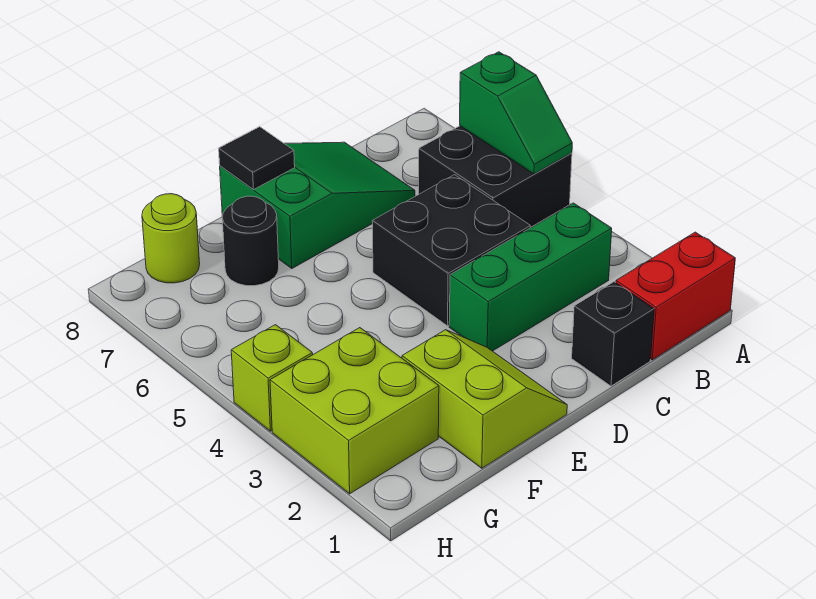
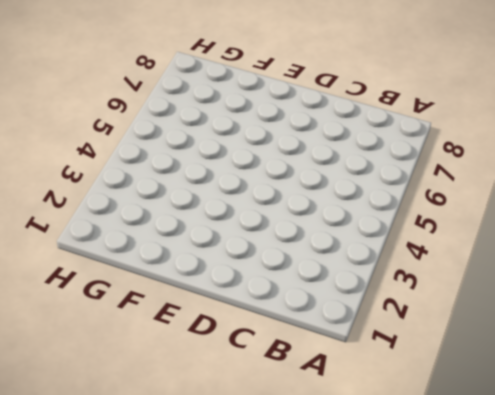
none -> red brick A1:B1 level 1
none -> black brick A5:B6 level 1
none -> green brick B3:D3 level 1

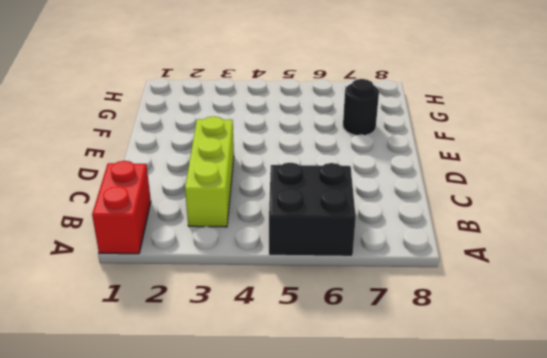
lime brick B3:D3 level 1 -> green brick B3:D3 level 1
none -> black brick C1 level 1
none -> black brick C4:D5 level 1
none -> green slope C7:E8 level 1 top E

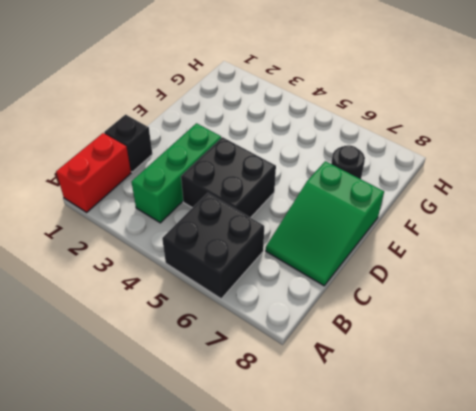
none -> lime slope E1:F2 level 1 top F
none -> lime brick G2:H3 level 1
none -> lime round brick G8 level 1

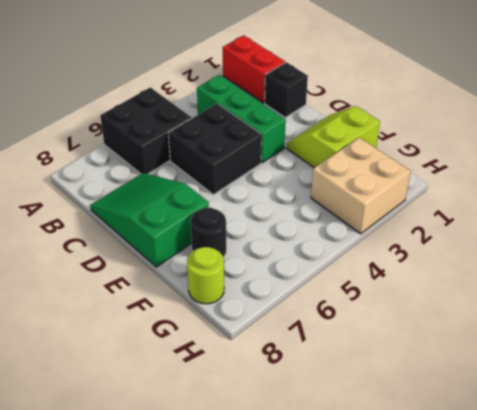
tan brick G2:H3 level 1 -> lime brick G2:H3 level 1
none -> lime brick H4 level 1
none -> green slope A5:A6 level 2 top 6
none -> black tile E8 level 2

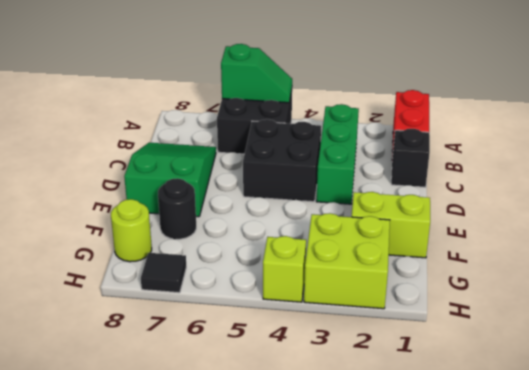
black tile H7 level 1 -> black tile E8 level 2

